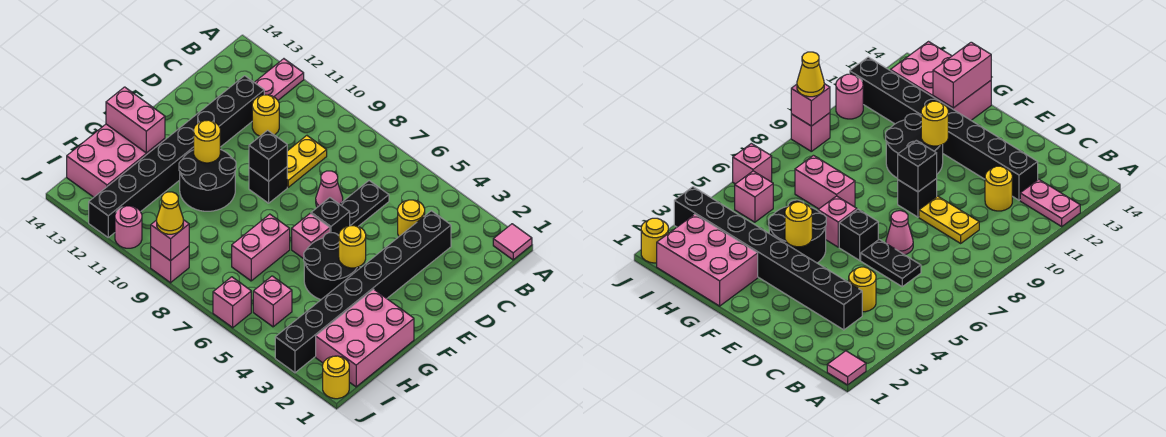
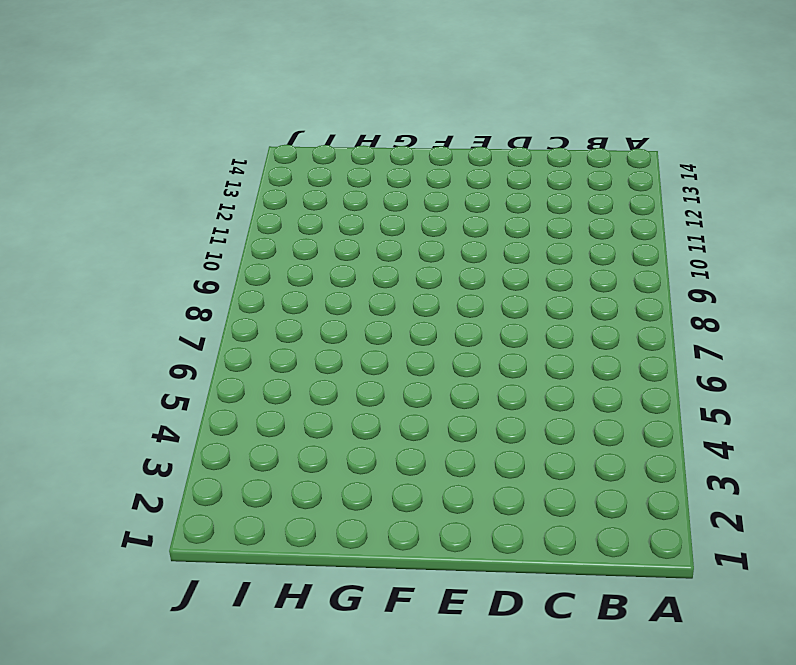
none -> pink tile A1 level 1
none -> pink plate A12:B12 level 1
none -> black brick C3:J3 level 1

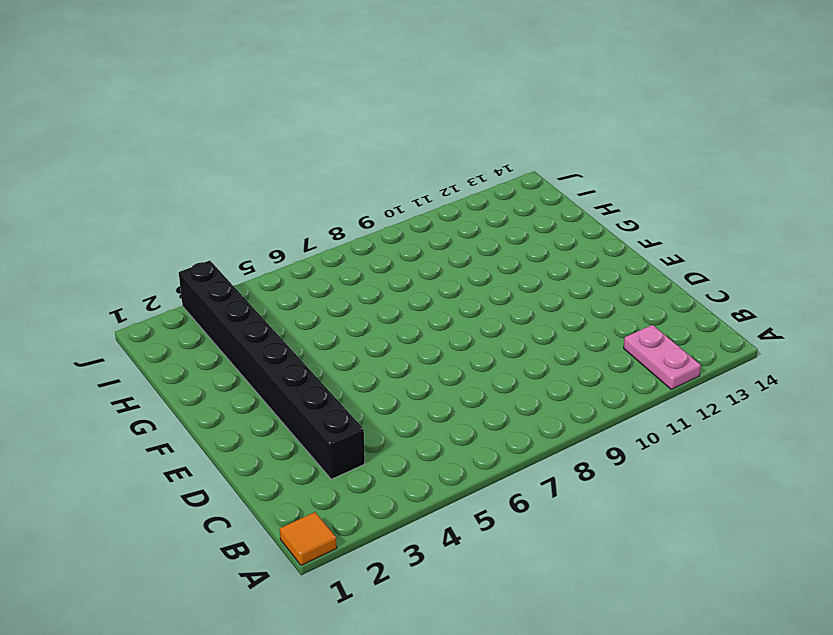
orange tile A1 level 1 -> pink tile A1 level 1
none -> yellow round brick C4 level 1
none -> black plate C6:D6 level 1
none -> yellow plate C9:D9 level 1

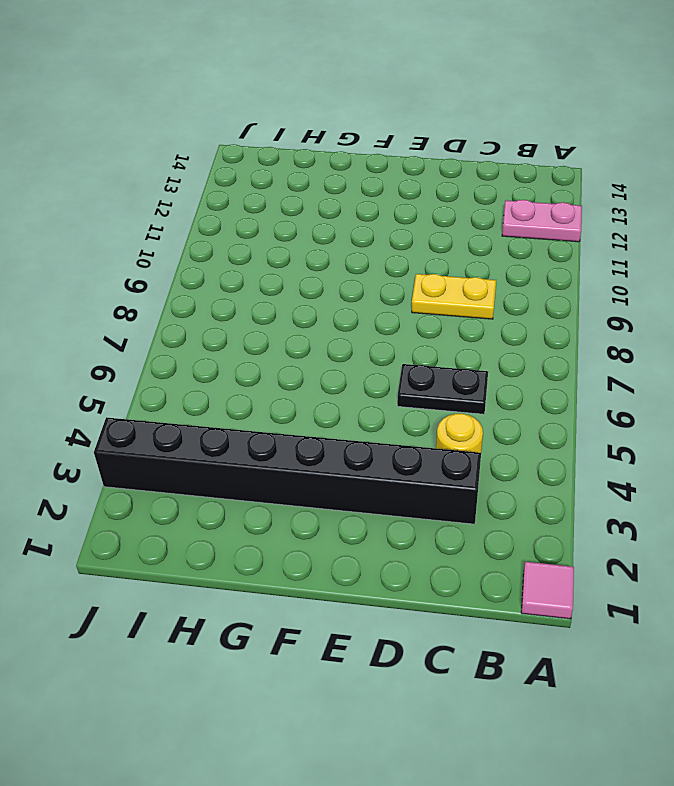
none -> yellow round brick C11 level 1
none -> black brick C12:J12 level 1
none -> pink cone D7 level 1

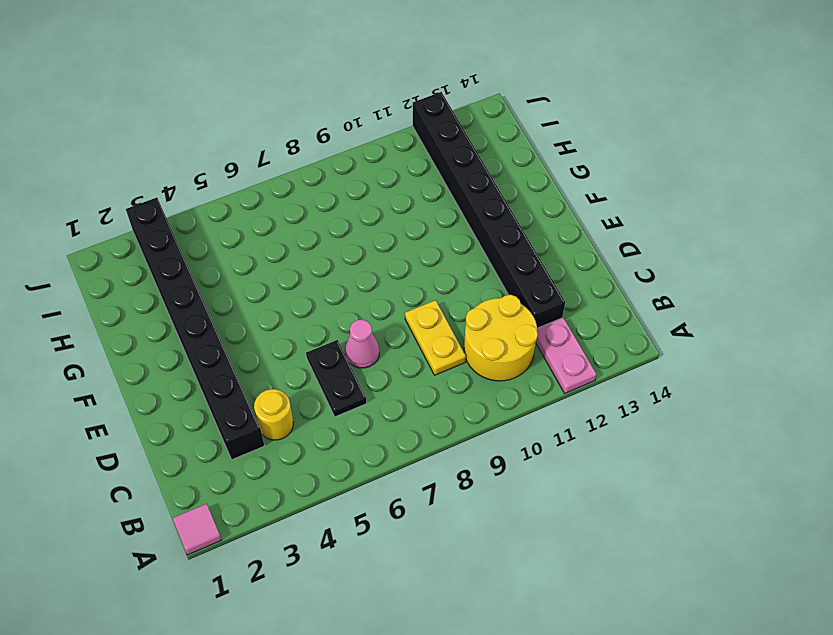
yellow round brick B10:C11 level 1 -> yellow round brick C11 level 1
none -> black brick E6 level 1
none -> black brick E9 level 1
none -> black round brick F4:G5 level 1

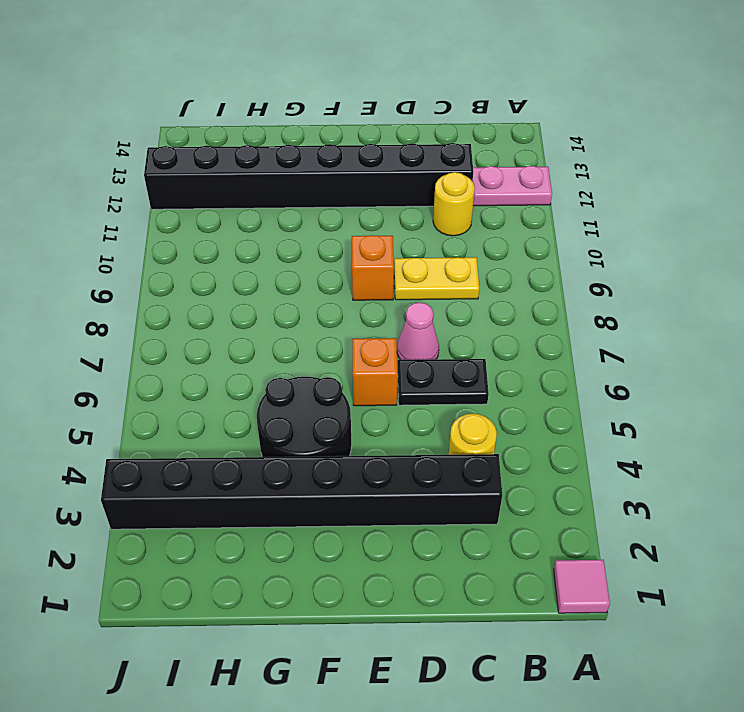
orange brick E6 level 1 -> black brick E6 level 1
orange brick E9 level 1 -> black brick E9 level 1
none -> pink brick F6 level 1
none -> black round brick F10:G11 level 1
none -> pink brick G1:I2 level 1

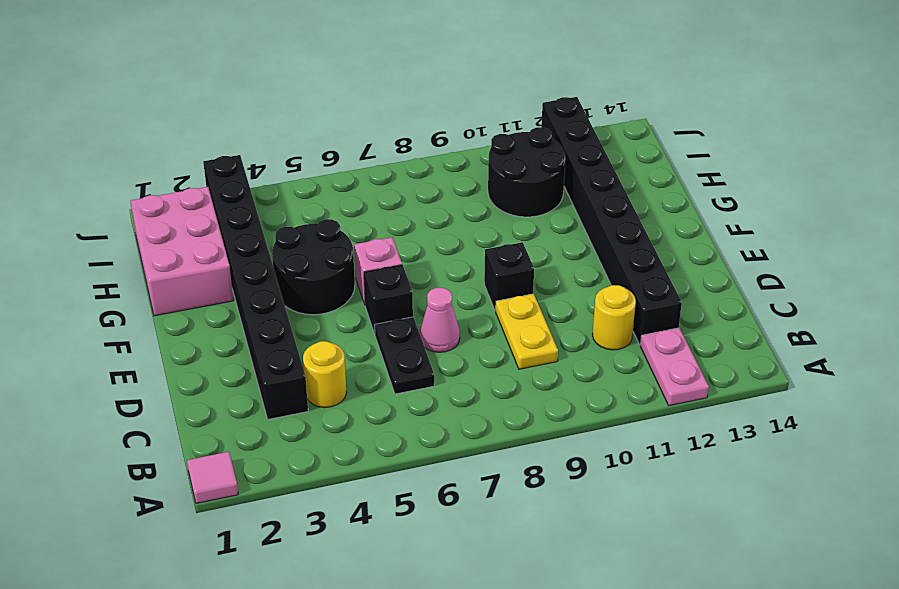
black round brick H10:I11 level 1 -> black round brick F10:G11 level 1
none -> pink brick G7:H7 level 1
none -> pink brick G13:I14 level 1
none -> pink brick I5 level 1

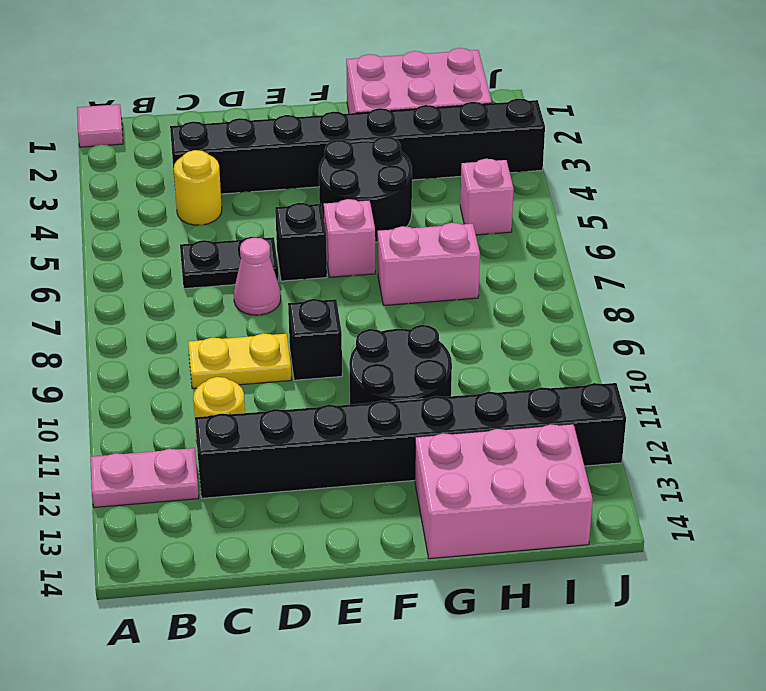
none -> yellow round brick J1 level 1
none -> pink brick J6 level 1
none -> pink brick J9 level 1

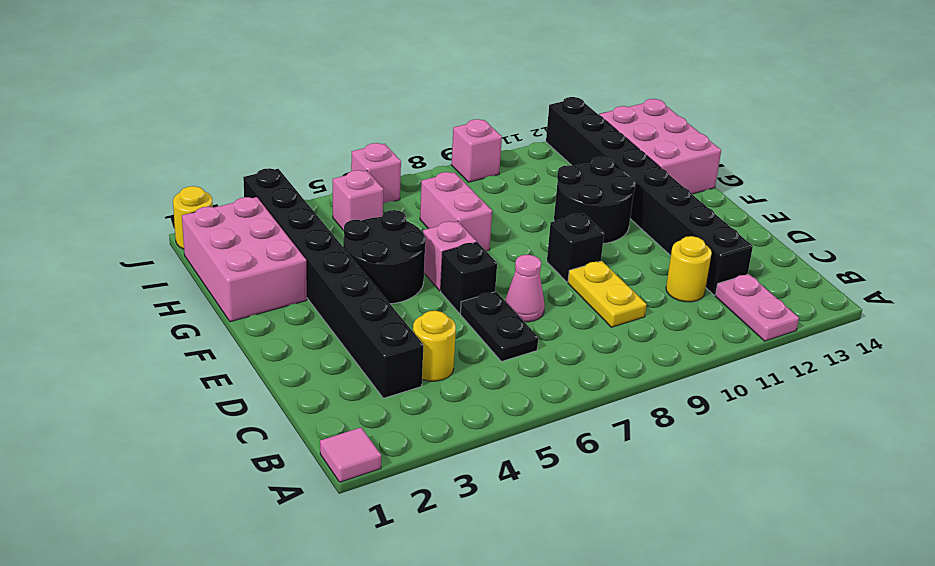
none -> pink round brick J11 level 1
none -> black brick E9 level 2
none -> yellow round brick F4 level 2

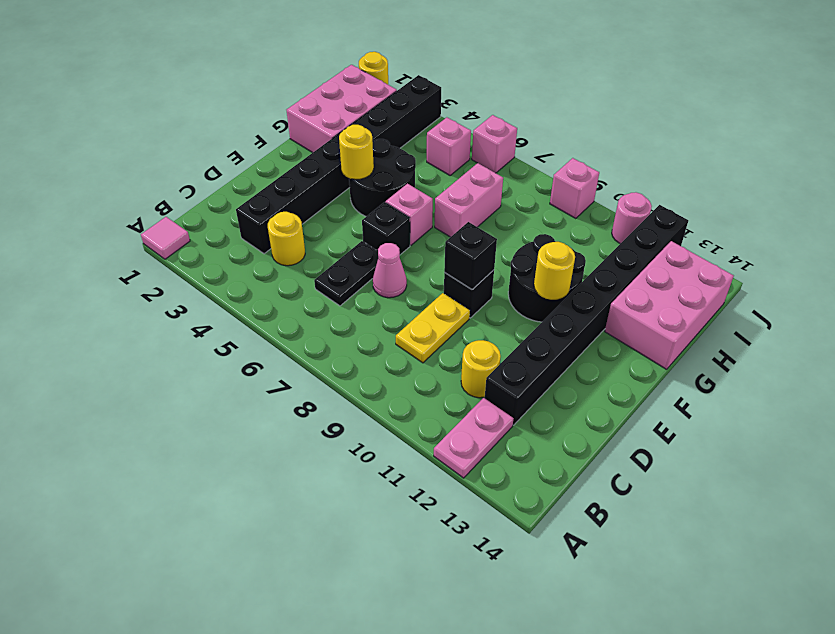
none -> pink brick G13:G14 level 2
none -> pink brick J9 level 2
none -> yellow cone J9 level 3

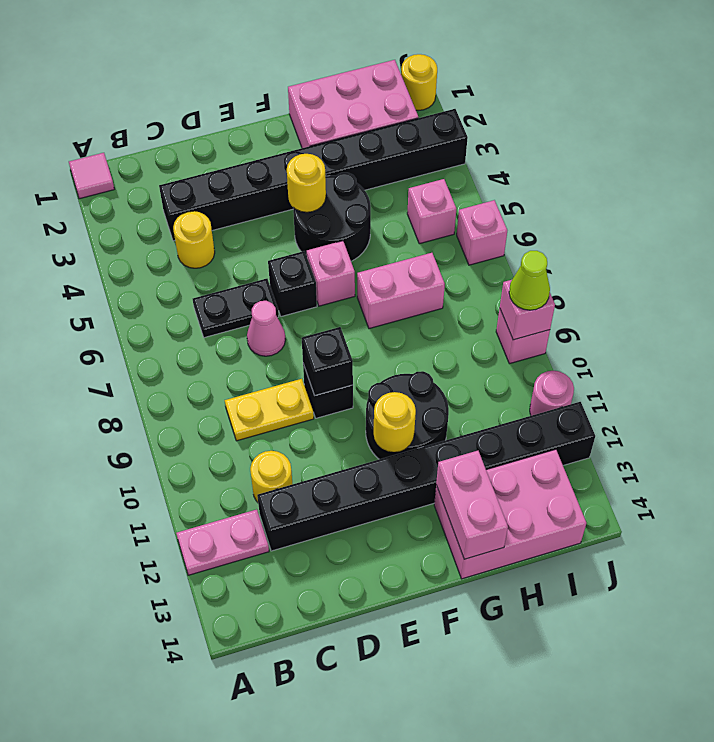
lime cone J9 level 3 -> yellow cone J9 level 3

